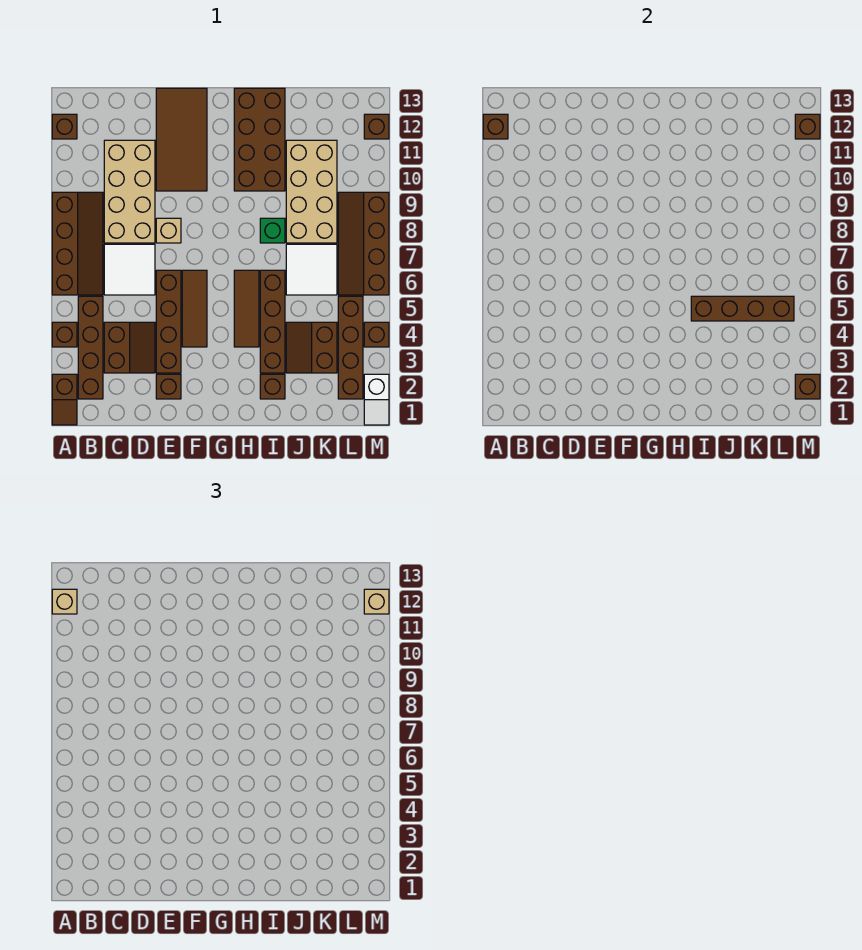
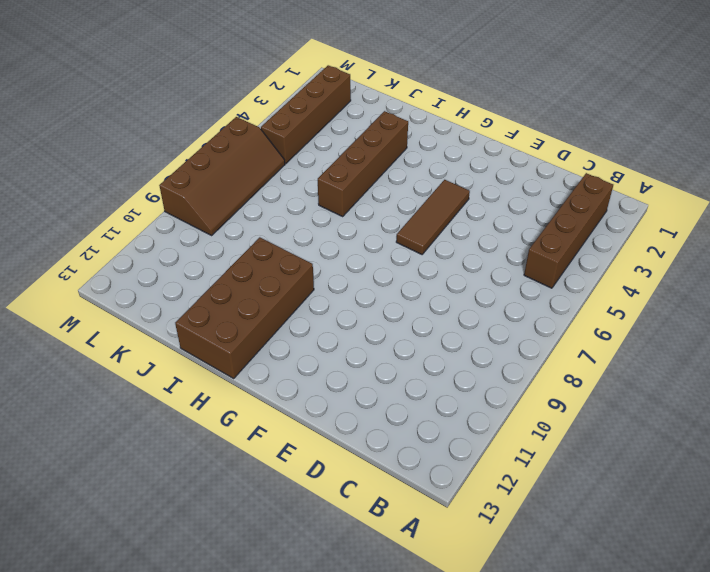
none -> brown slope A1:A2 level 1 top 2
none -> brown brick A4 level 1
none -> brown slope A6:B9 level 1 top A
none -> brown brick A12 level 1

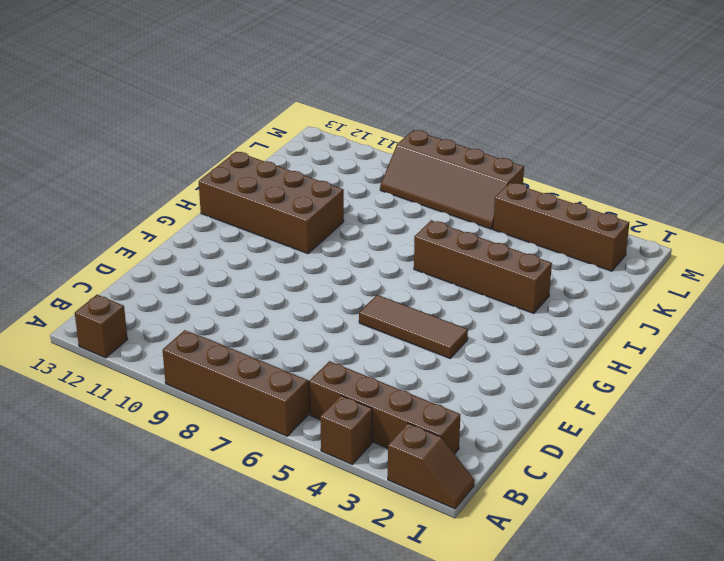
none -> brown slope C3:D4 level 1 top C
none -> white tile C6:D7 level 1
none -> tan brick C8:D11 level 1
none -> brown brick E2 level 1

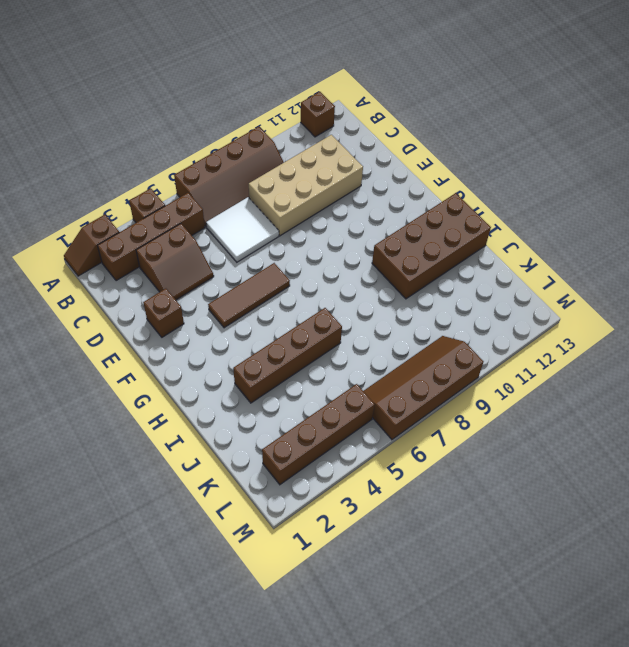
none -> brown brick E3:E6 level 1
none -> tan brick E8 level 1
none -> brown tile E10:F13 level 1
none -> brown tile H4:H6 level 1

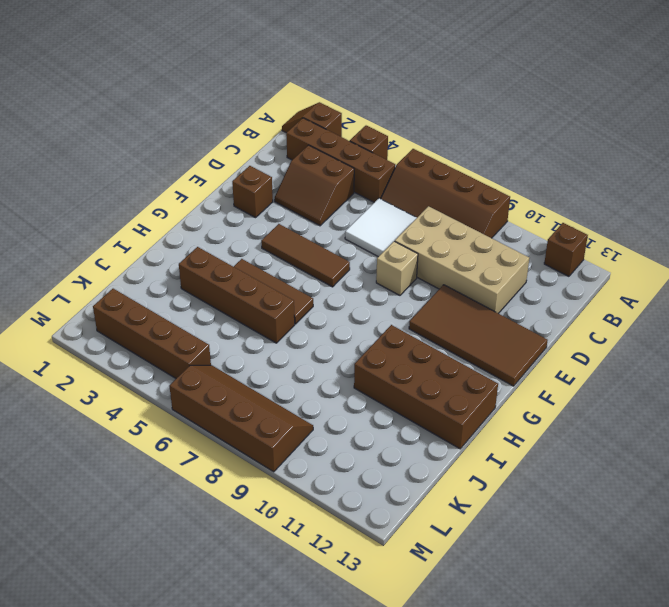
none -> brown brick E3:E6 level 1
none -> brown brick I2 level 1
none -> green brick I8 level 1
none -> brown slope J3:K4 level 1 top K

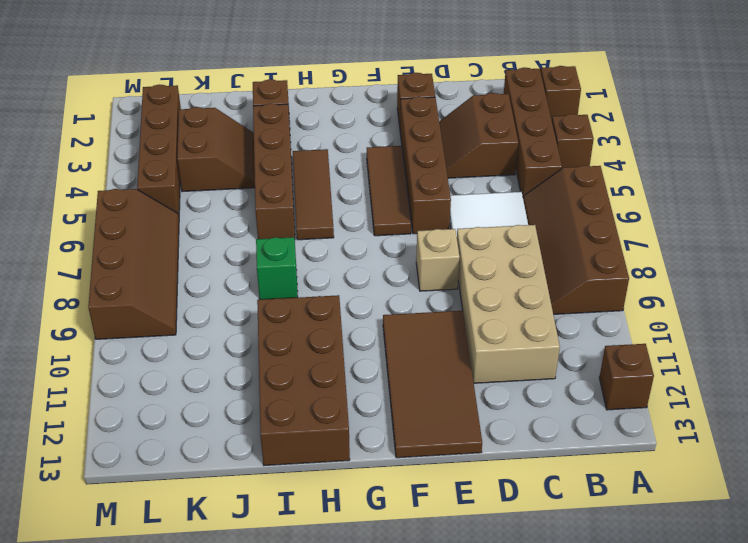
none -> white tile J6:K7 level 1
none -> tan brick J8:K11 level 1
none -> white slope M1:M2 level 1 top 2
none -> brown brick M4 level 1

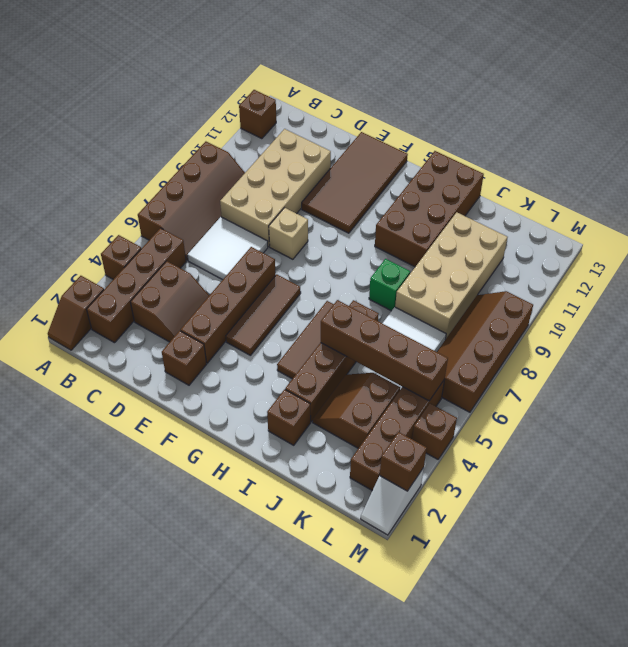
none -> brown brick M12 level 1
none -> brown brick A12 level 2
none -> brown brick M12 level 2
none -> tan brick A12 level 3

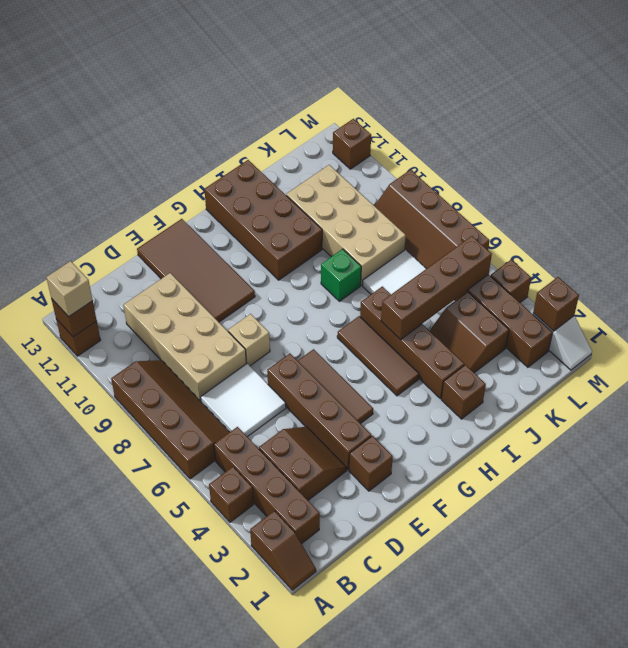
none -> brown brick M12 level 2
none -> tan brick M12 level 3

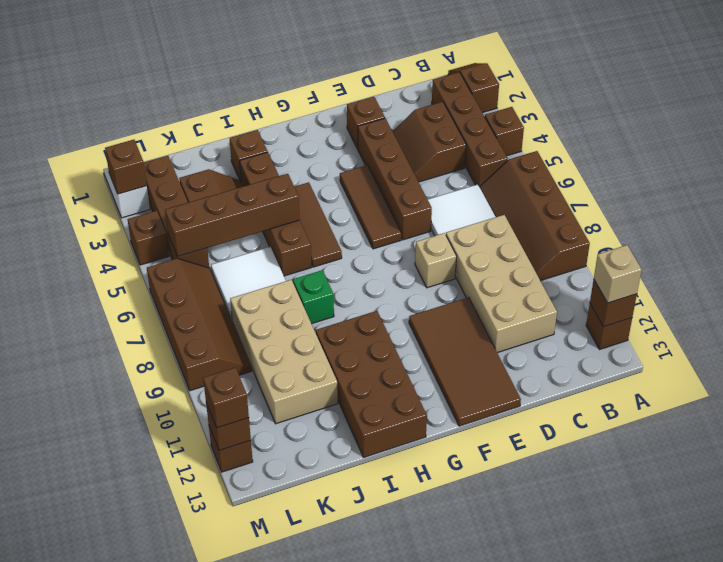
brown brick M12 level 3 -> tan brick M12 level 3

